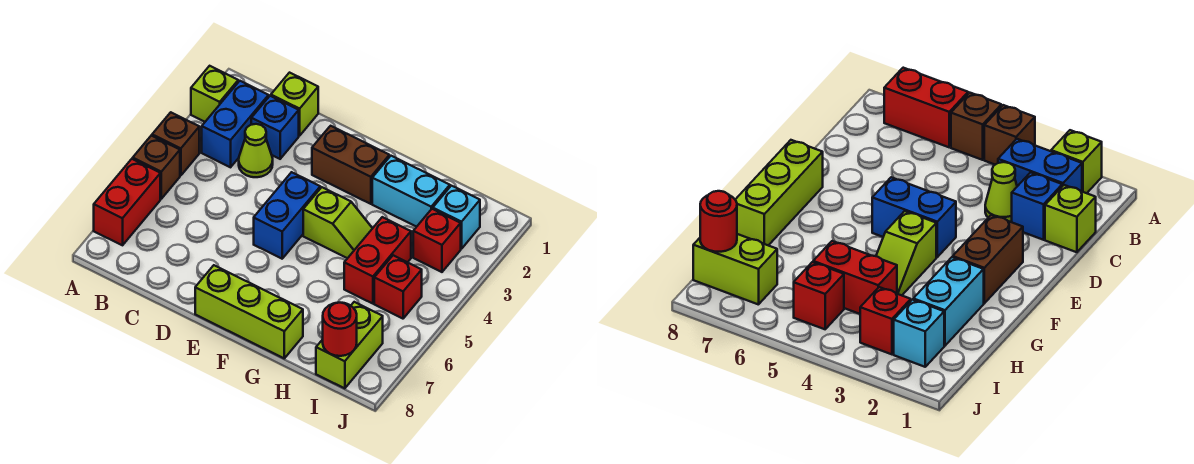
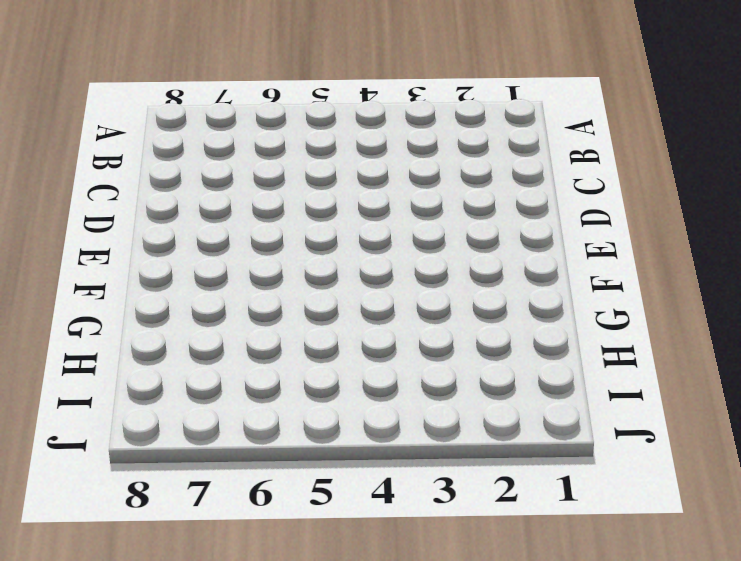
none -> lime brick A2 level 1
none -> brown brick A4 level 1
none -> brown brick A5 level 1

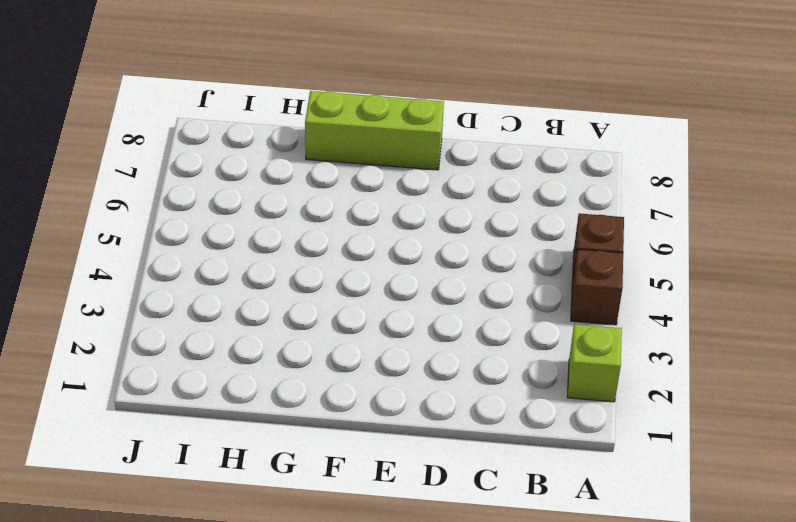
none -> red brick A6:A7 level 1
none -> blue brick B2:B3 level 1
none -> lime brick C1 level 1

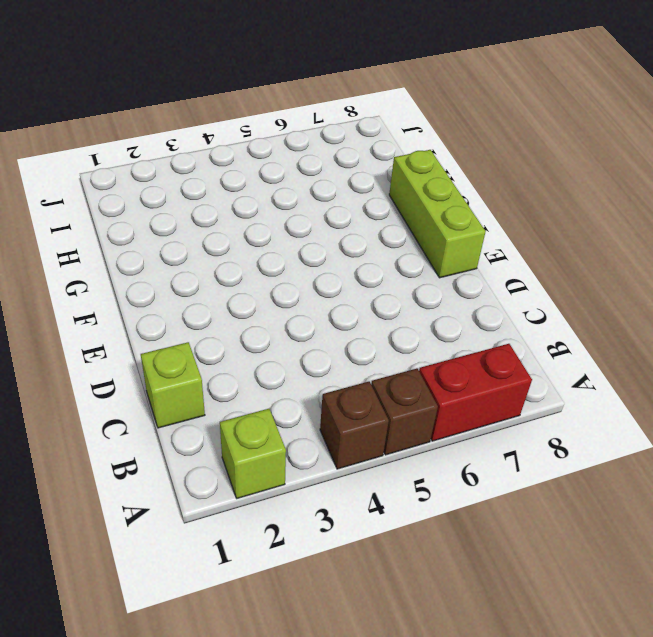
none -> blue brick B2:B3 level 1
none -> blue brick C2 level 1
none -> lime cone C3 level 1

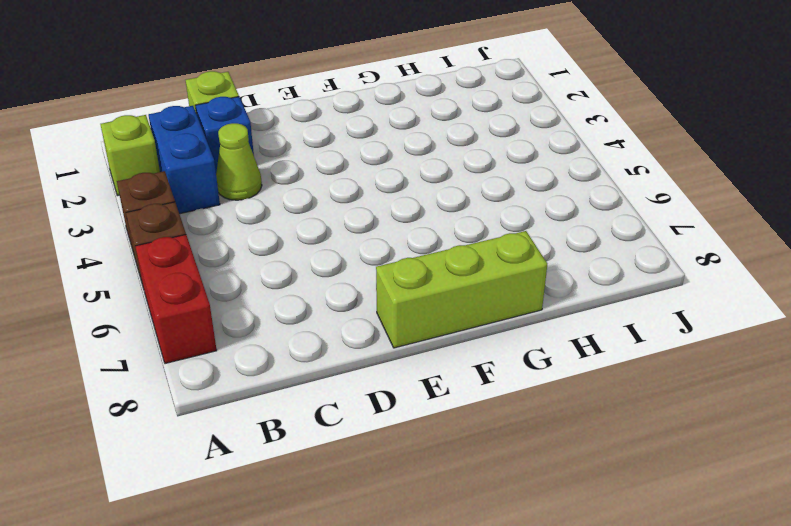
none -> brown brick E2:F2 level 1
none -> blue brick E4:E5 level 1
none -> lime slope F4:G4 level 1 top F

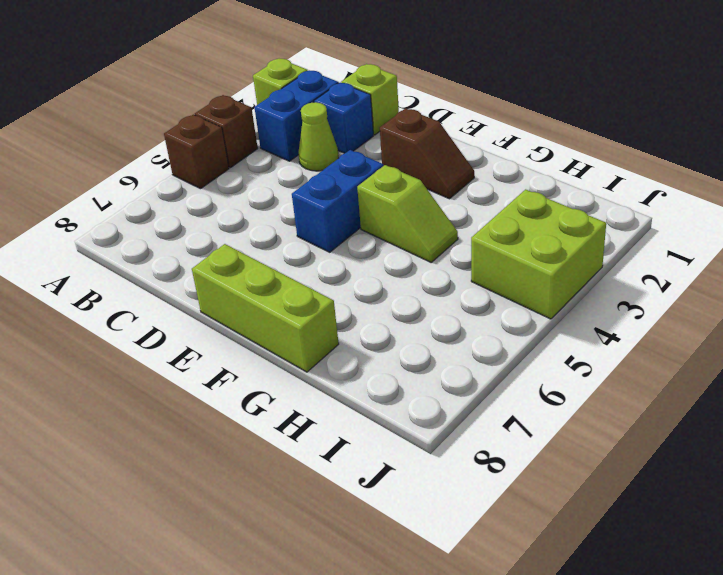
brown slope E2:F2 level 1 top E -> brown brick E2:F2 level 1
lime brick I3:J4 level 1 -> red brick I3 level 1
none -> red brick A6:A7 level 1
none -> cyan brick G2:H2 level 1
none -> red brick H4:H5 level 1

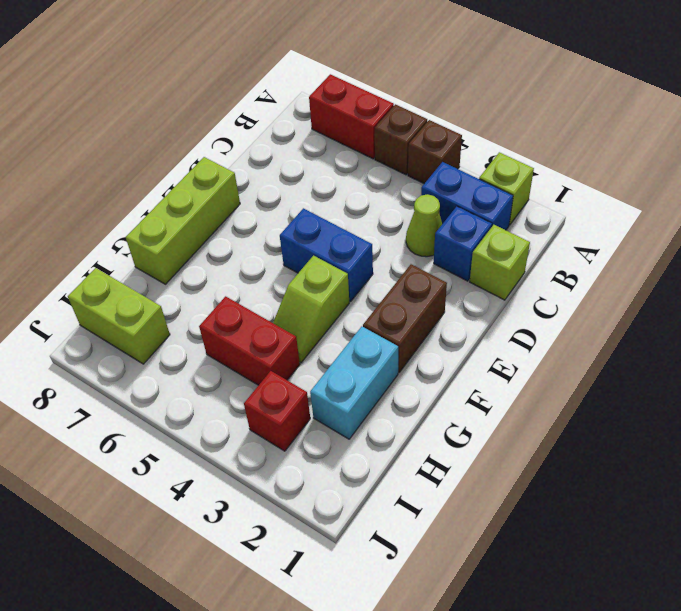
none -> cyan brick I2 level 1
none -> red brick I5 level 1
none -> red round brick I8 level 2

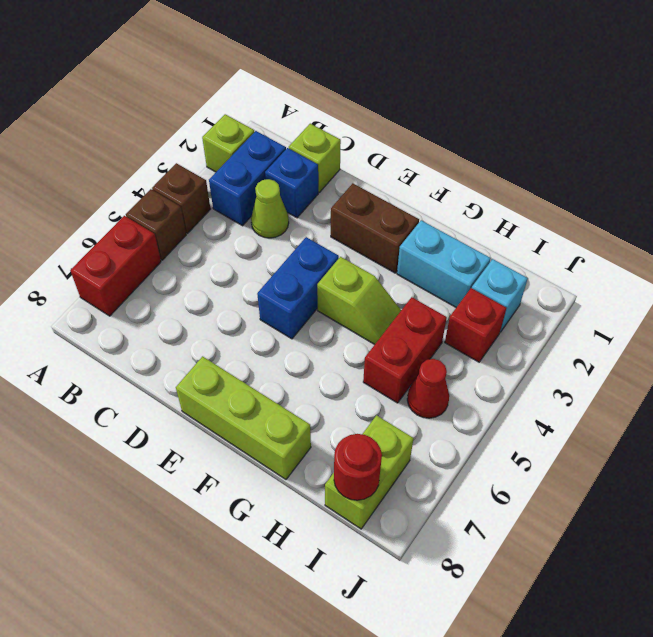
red cone I5 level 1 -> red brick I5 level 1

